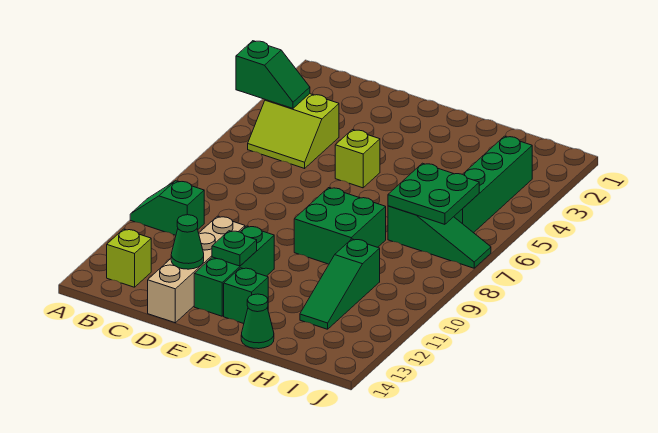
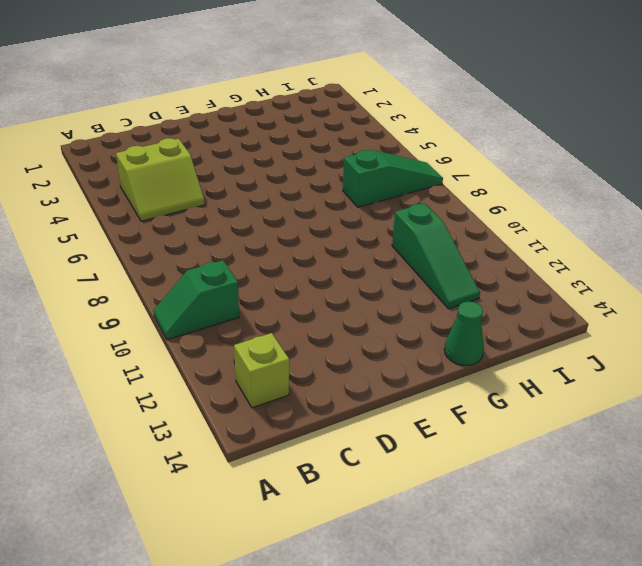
none -> tan brick D11:D14 level 1
none -> lime brick E5 level 1
none -> green brick E11:E13 level 1

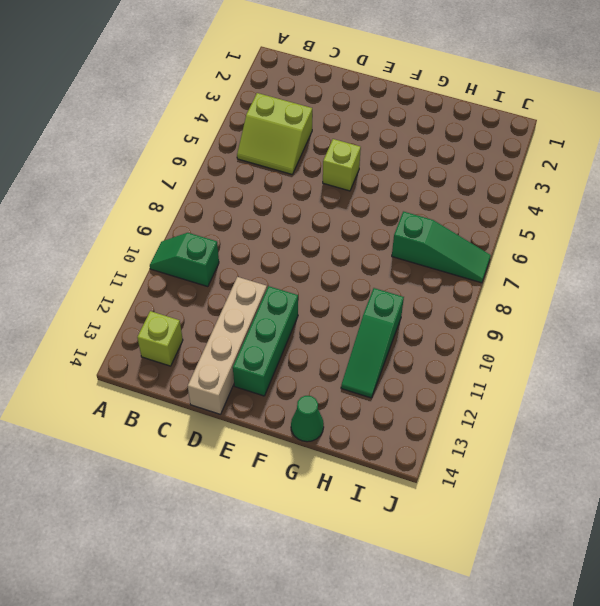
none -> green brick F8:G9 level 1
none -> green brick F13 level 1
none -> green brick I3:I6 level 1

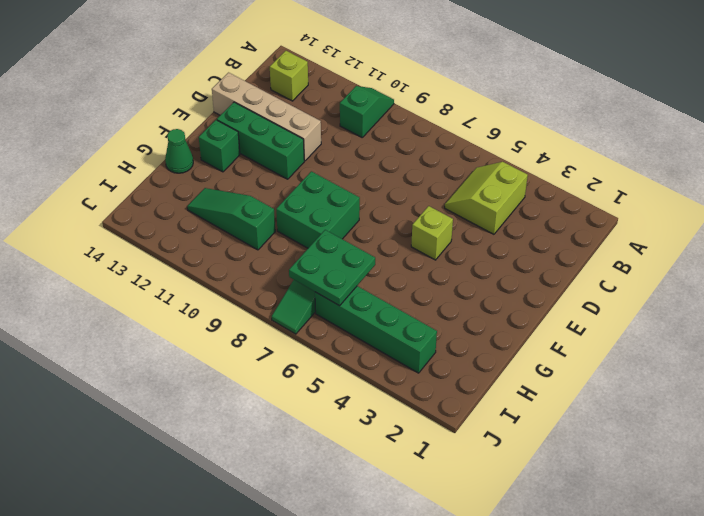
none -> green slope A4:B4 level 2 top A
none -> green cone D13 level 2
none -> green plate E12 level 2

